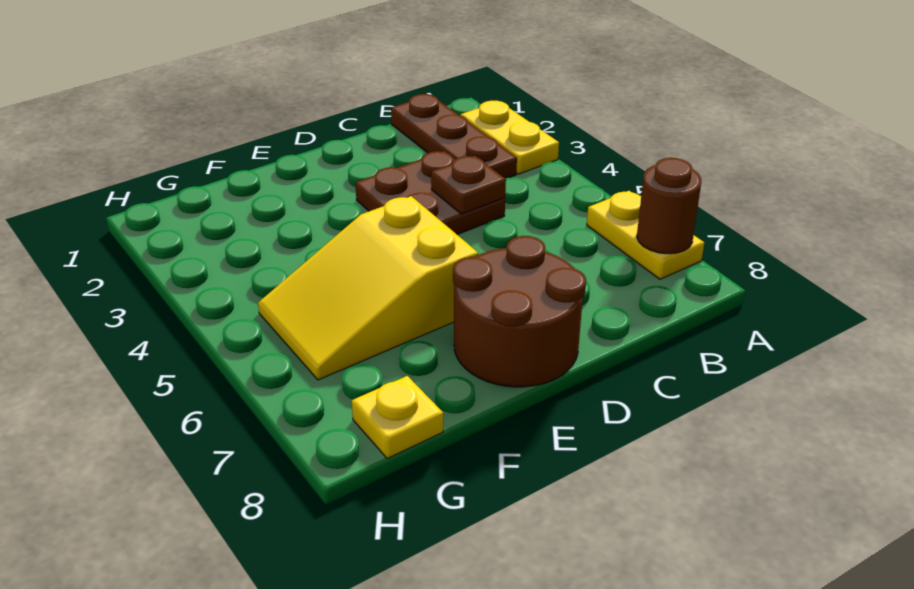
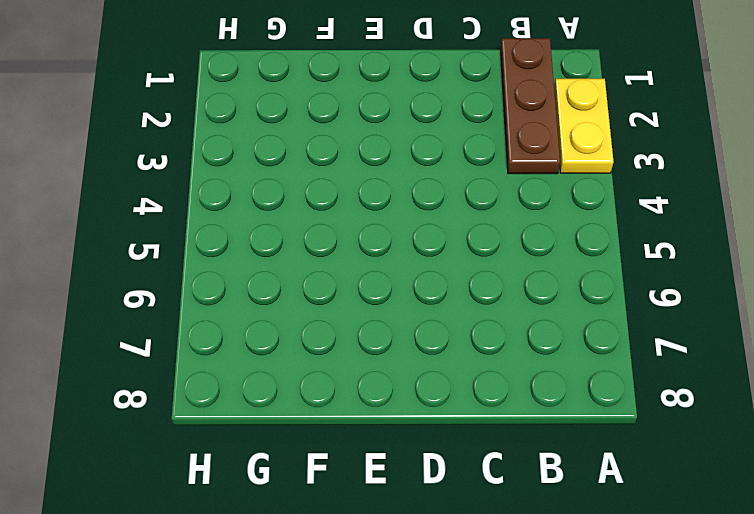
none -> yellow plate A6:A7 level 1
none -> brown plate C3:D4 level 1

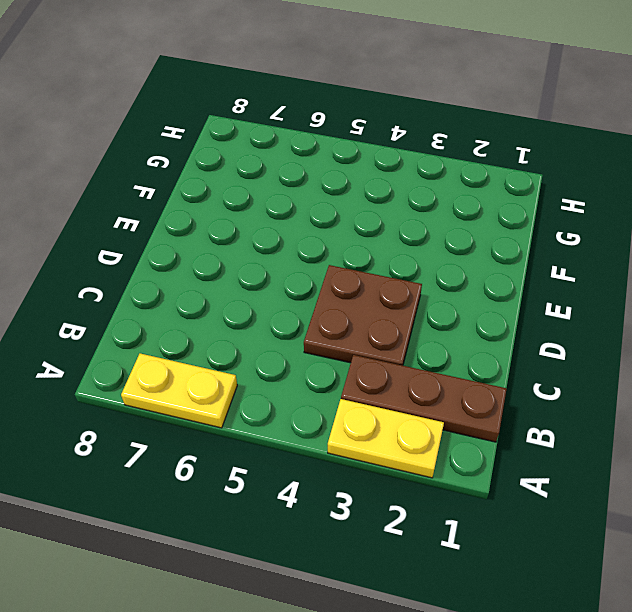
none -> brown round brick D7:E8 level 1
none -> yellow slope E5:G6 level 1 top E

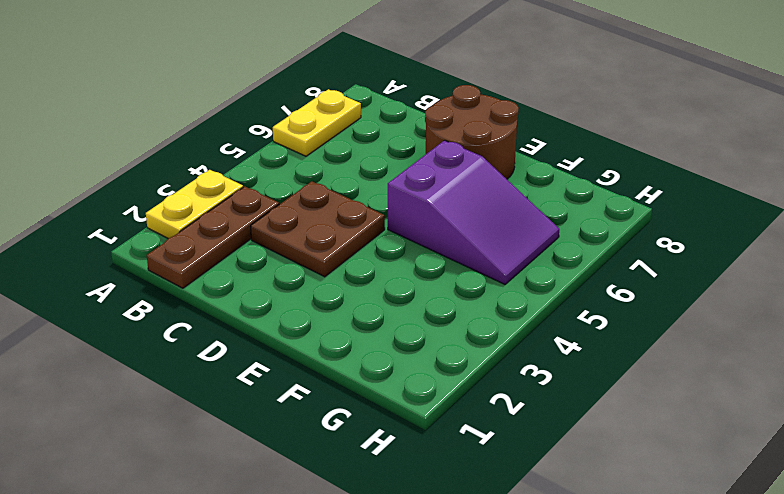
purple slope E5:G6 level 1 top E -> yellow slope E5:G6 level 1 top E
none -> yellow plate G8 level 1
none -> brown round brick A7 level 2

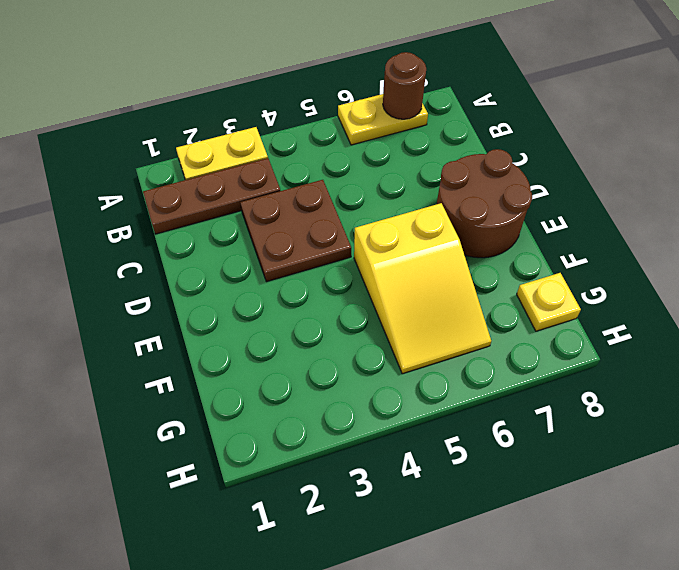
none -> brown plate C4 level 2

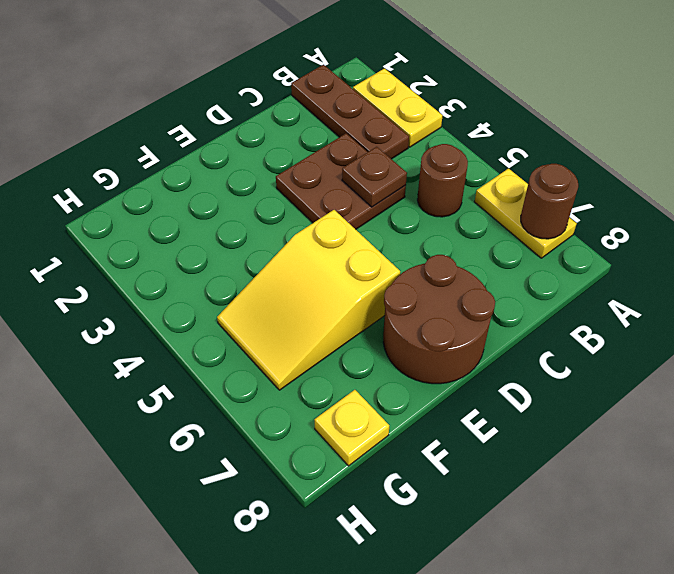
brown round brick B5 level 1 -> none

